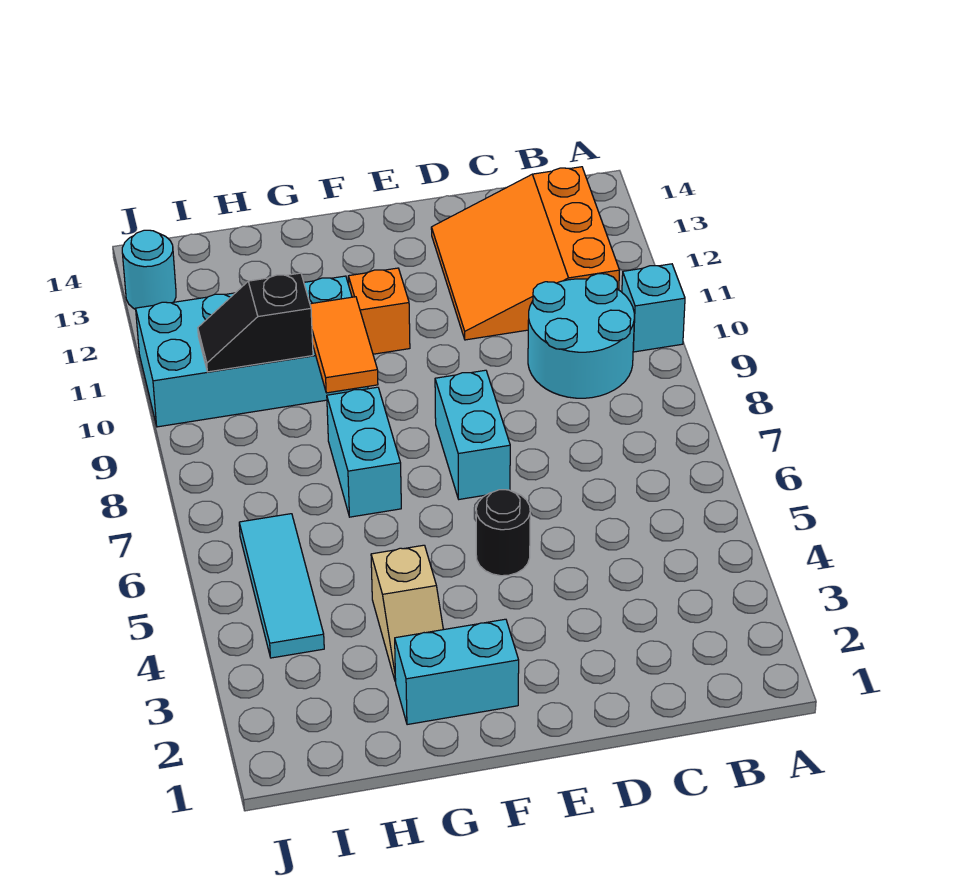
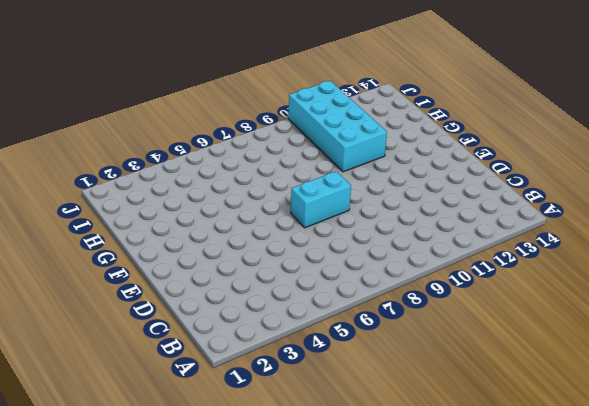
none -> cyan brick A10 level 1
none -> cyan round brick B9:C10 level 1
none -> orange slope B11:D13 level 1 top B

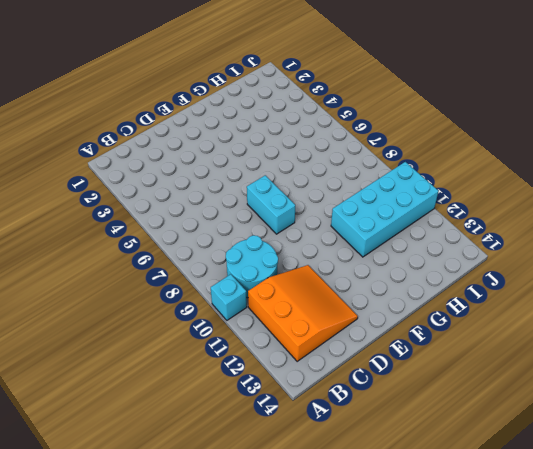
none -> black round brick E5 level 1
none -> cyan brick F2:G2 level 1
none -> orange brick F11 level 1

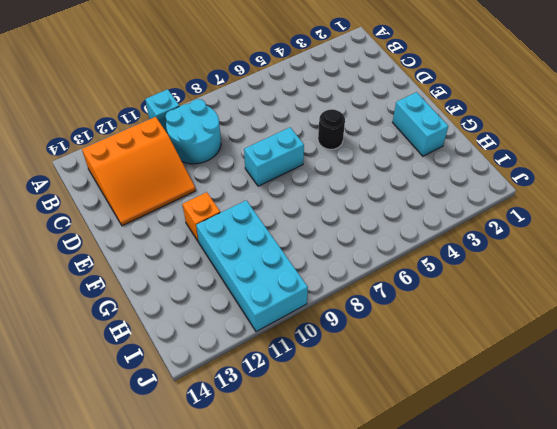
none -> tan slope G3:G4 level 1 top 4
none -> cyan brick G7:G8 level 1
none -> cyan tile I4:I6 level 1

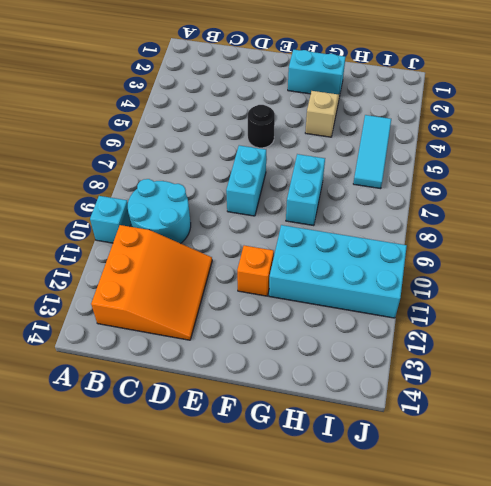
none -> cyan round brick J13 level 1
none -> orange tile G9:G10 level 2
none -> black slope H10:I10 level 2 top H

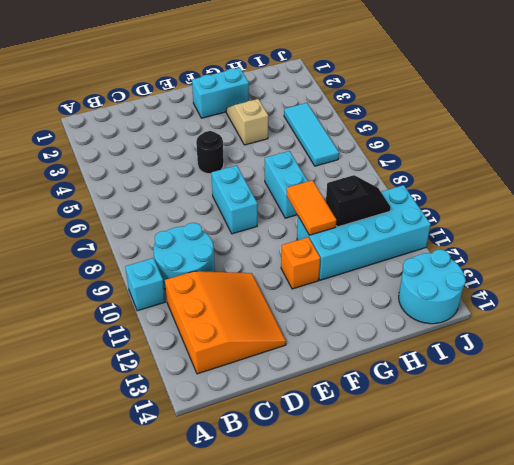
cyan round brick I13:J14 level 1 -> cyan round brick J13 level 1

